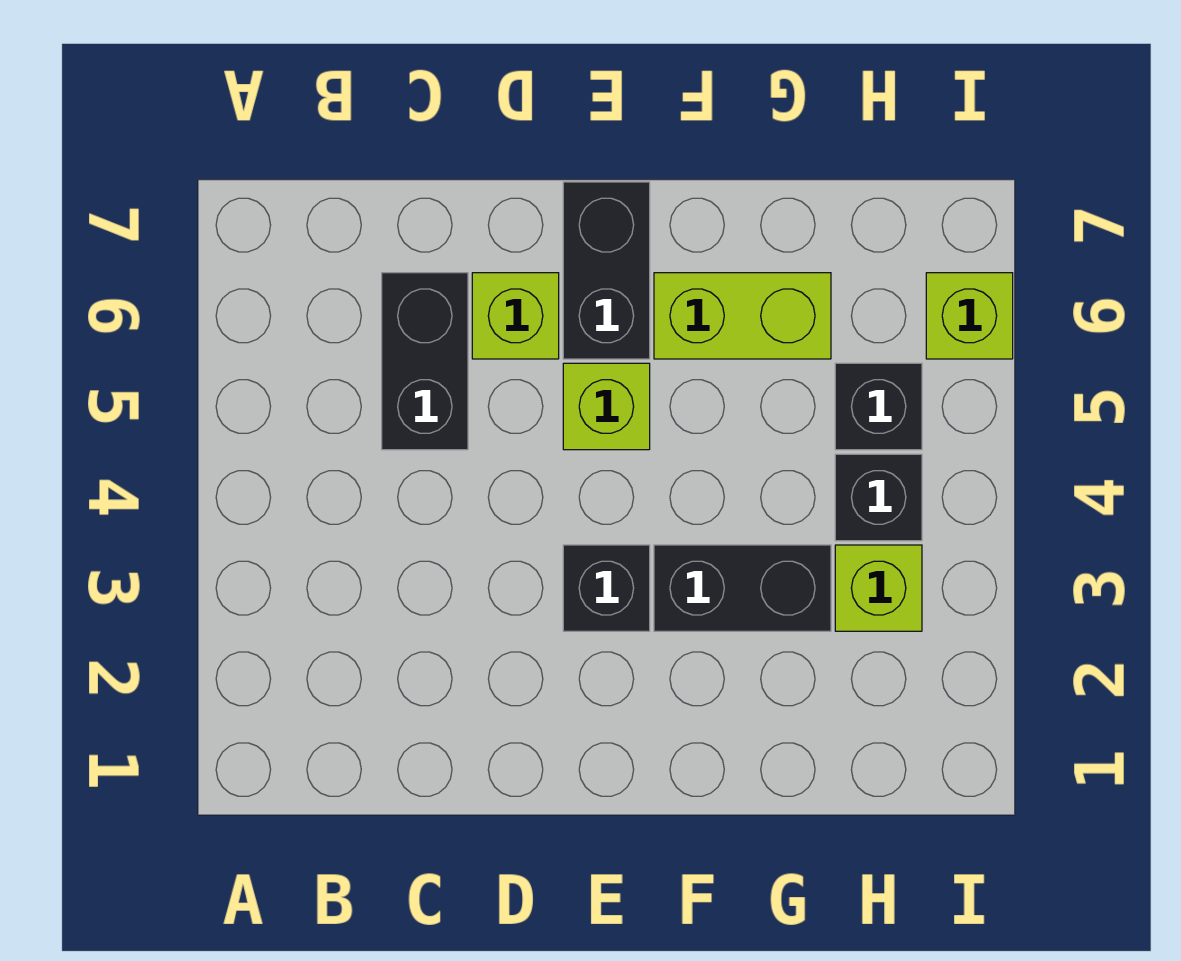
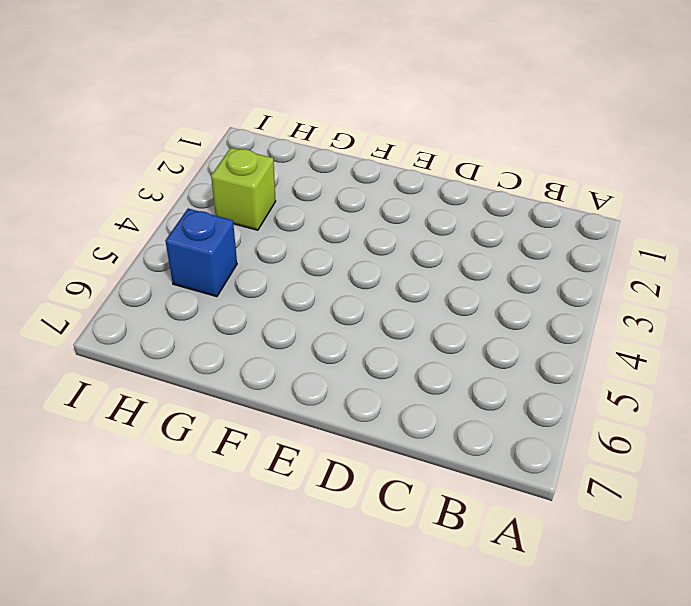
blue brick H5 level 1 -> black brick H5 level 1
none -> black brick C5:C6 level 1
none -> lime brick D6 level 1

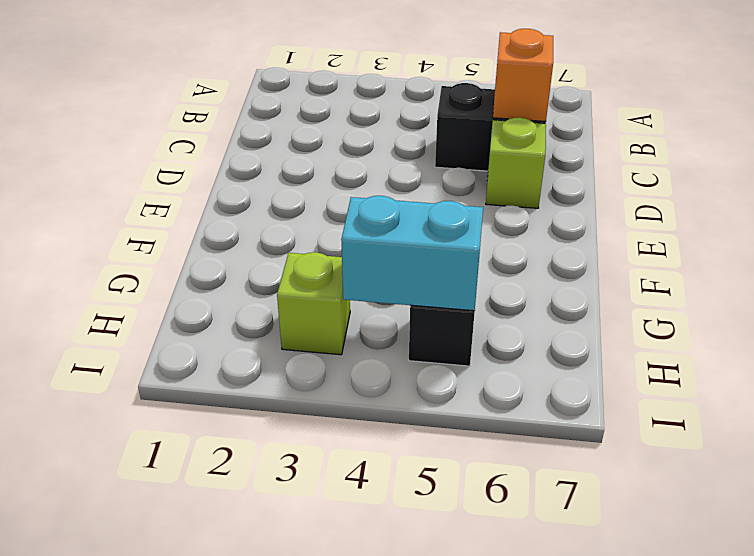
orange brick C6 level 2 -> none
cyan brick H4:H5 level 2 -> none
none -> black brick E3 level 1
none -> lime brick E5 level 1

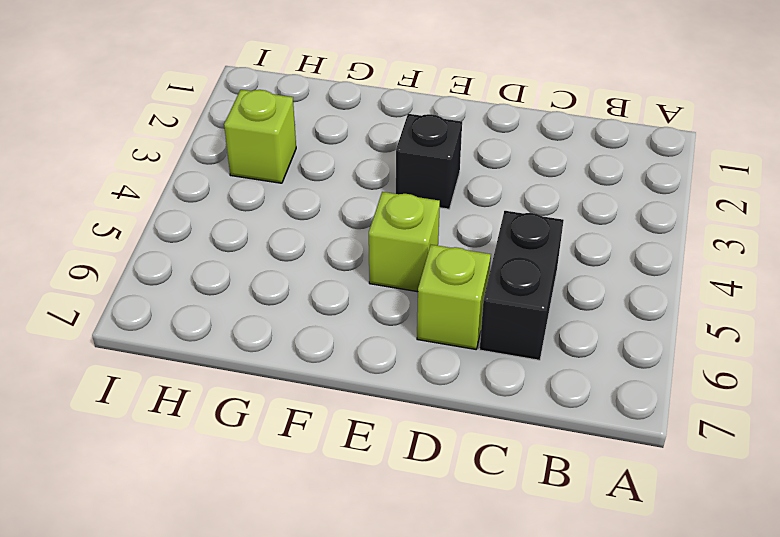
none -> black brick E6:E7 level 1
none -> black brick F3:G3 level 1

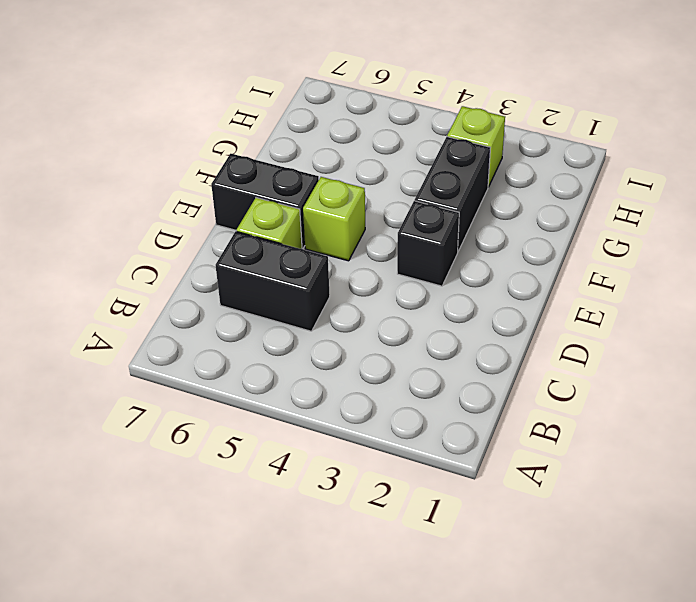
none -> lime brick F6:G6 level 1
none -> black brick H4 level 1

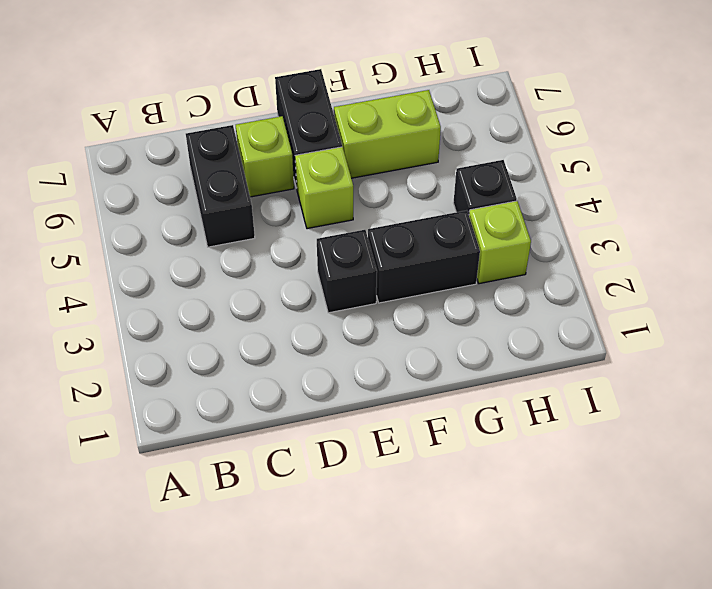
none -> black brick H5 level 1
none -> lime brick I6 level 1

